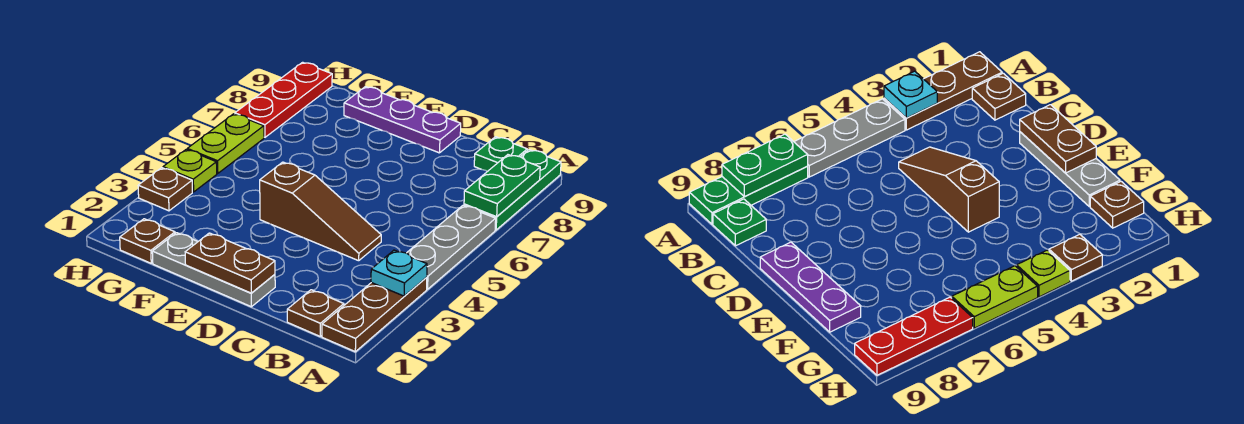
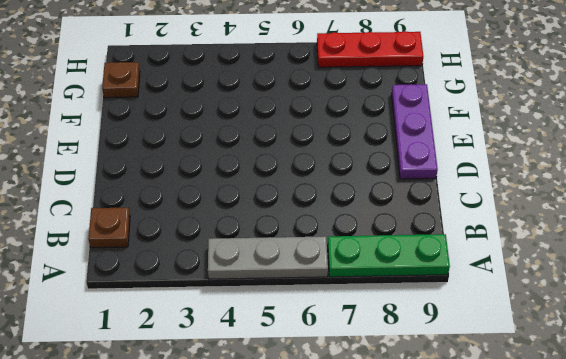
none -> brown plate A1:A3 level 1
none -> green plate B9 level 1
none -> brown slope C4:E4 level 1 top E

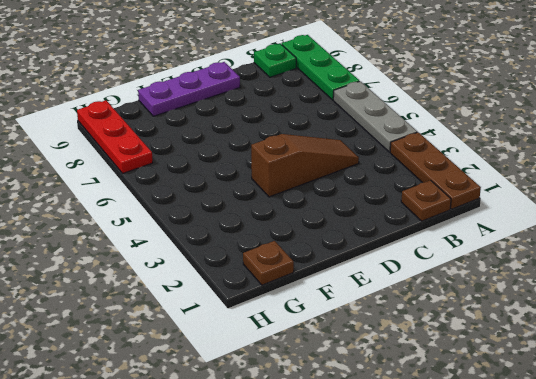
none -> grey plate D1:F1 level 1
none -> brown plate H3 level 1
none -> lime plate H4 level 1

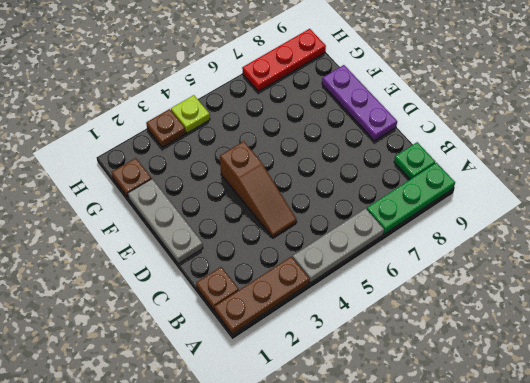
none -> lime plate H5:H6 level 1
none -> cyan plate A3 level 2
none -> green plate A7:A8 level 2

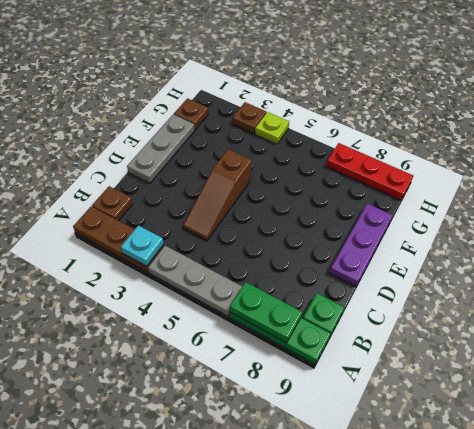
none -> lime plate H5:H6 level 1
none -> brown plate D1:E1 level 2

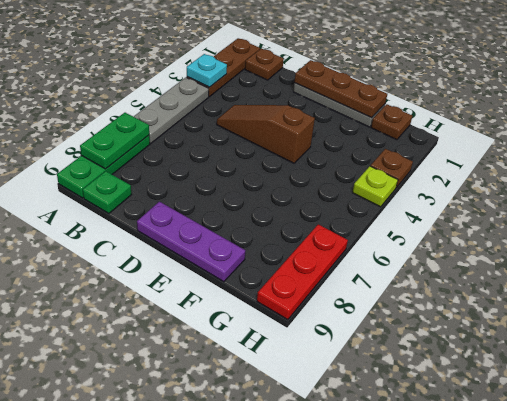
brown plate D1:F1 level 2 -> brown plate D1:E1 level 2
none -> lime plate H5:H6 level 1

